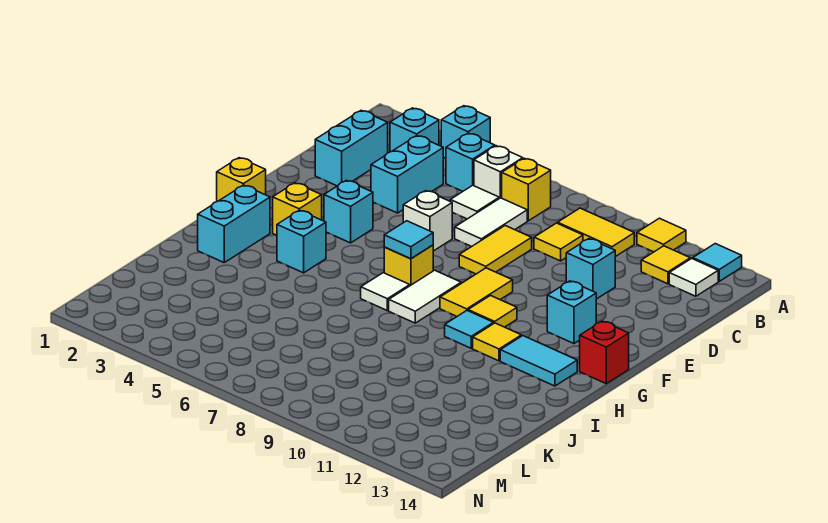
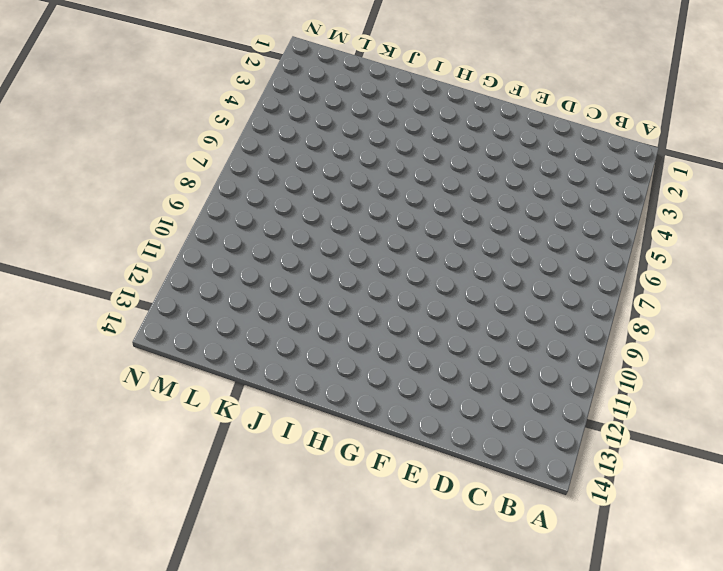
none -> cyan brick A4 level 1
none -> yellow tile A11 level 1
none -> cyan tile A13 level 1
none -> cyan brick B3 level 1

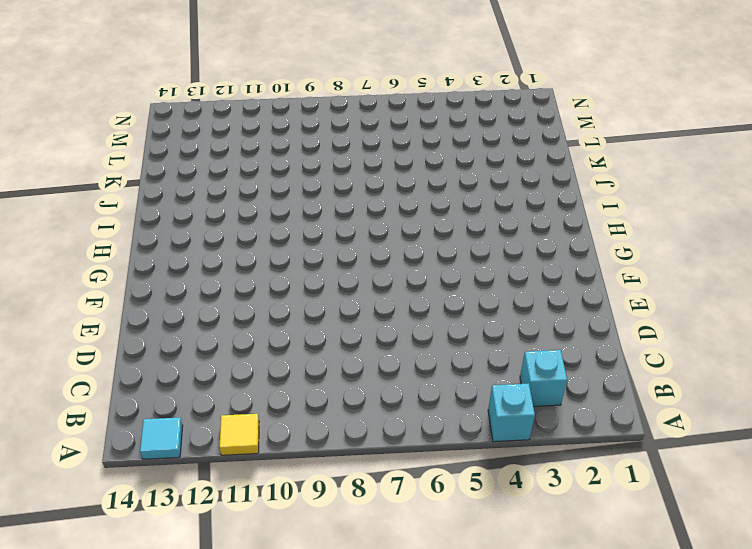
none -> cyan brick B5 level 1
none -> white brick B6 level 1
none -> yellow brick B7 level 1
none -> yellow tile B9:B10 level 1

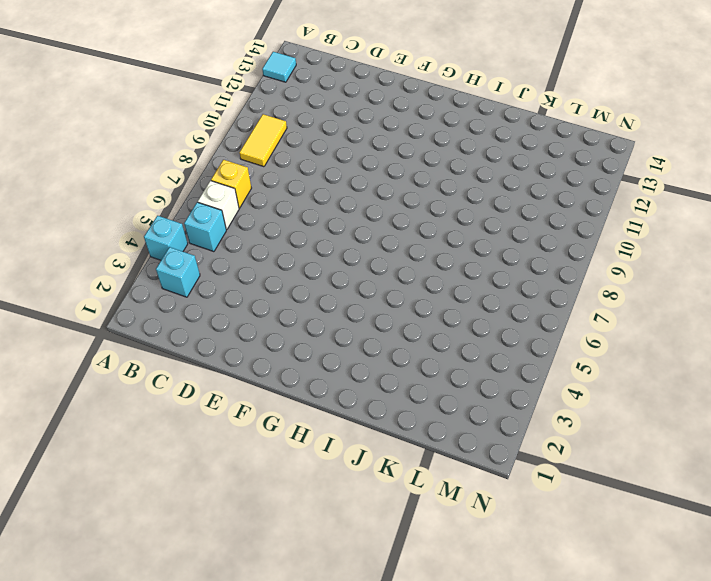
none -> yellow tile A11 level 1
none -> yellow tile B12 level 1
none -> white tile B13 level 1
none -> cyan brick C2:D2 level 1

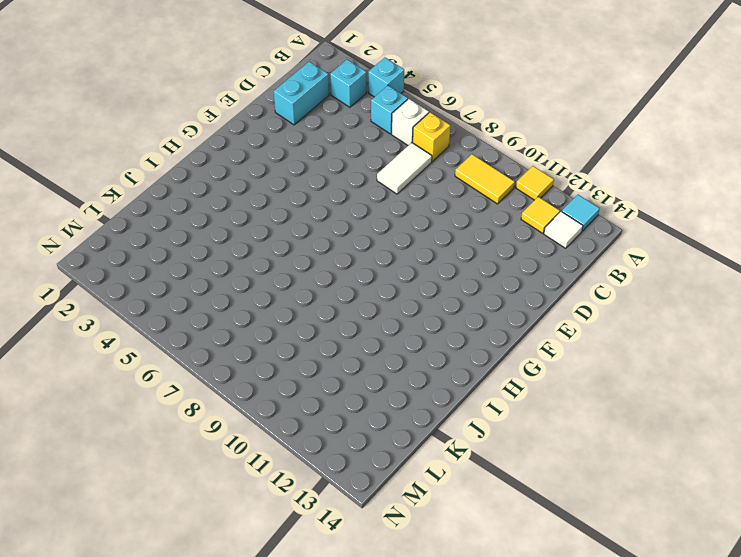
none -> cyan brick C4:D4 level 1
none -> white tile C6 level 1
none -> yellow tile C9 level 1
none -> yellow tile D8:E8 level 1

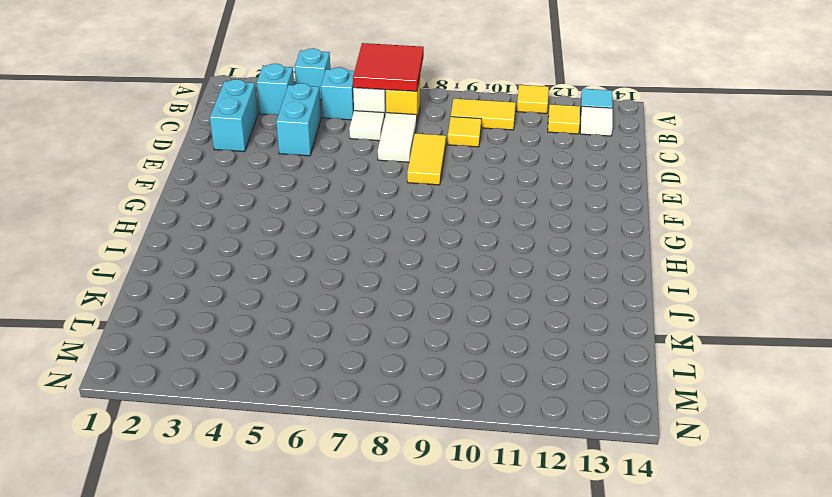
red tile A6:B7 level 2 -> none
none -> cyan brick D11 level 1
none -> white brick E6 level 1
none -> cyan brick F4 level 1
none -> yellow tile F9:G9 level 1

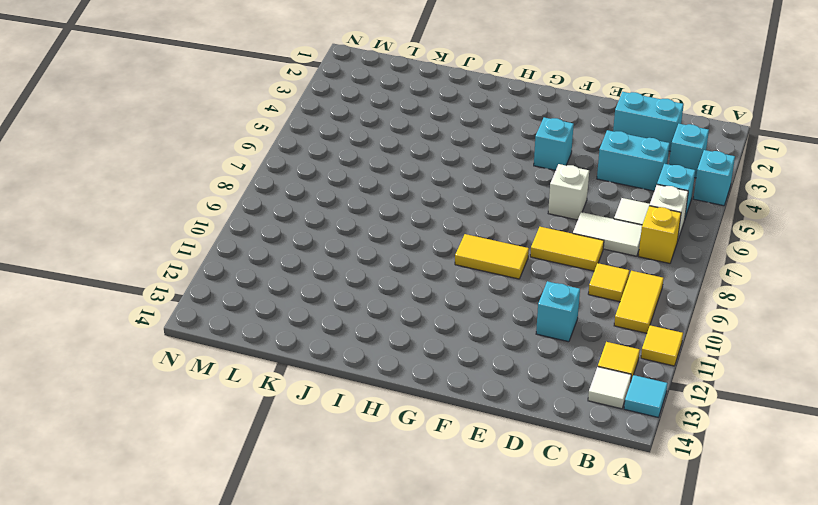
none -> cyan brick F12 level 1
none -> yellow brick G1 level 1
none -> yellow brick G3 level 1
none -> yellow brick G7 level 1

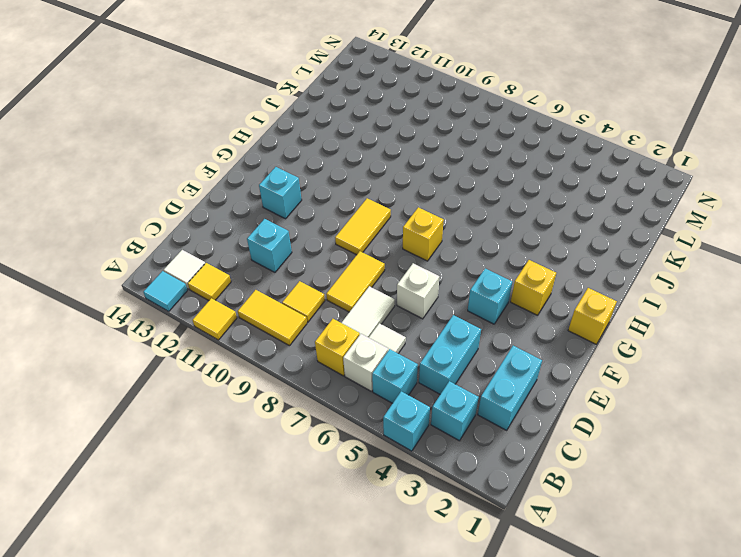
none -> white tile G8:H8 level 1
none -> yellow tile G10 level 1
none -> red brick G14 level 1
none -> cyan brick H2:I2 level 1

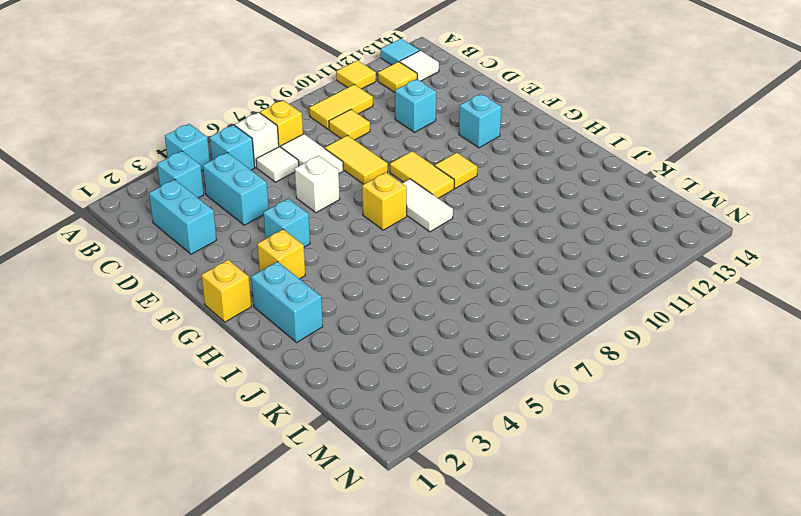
none -> red brick G14 level 1
none -> cyan brick H4 level 1
none -> white tile H7 level 1
none -> cyan tile H10 level 1

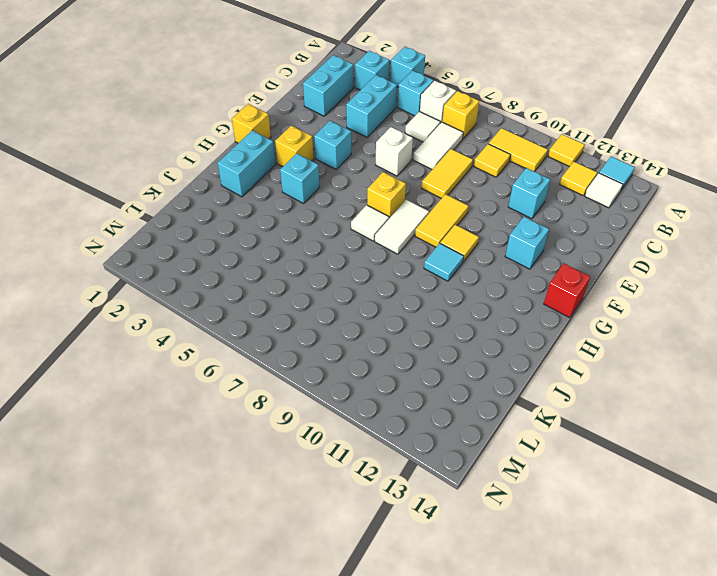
none -> yellow tile H11 level 1
none -> cyan tile H12:H13 level 1
none -> cyan tile G7 level 2

